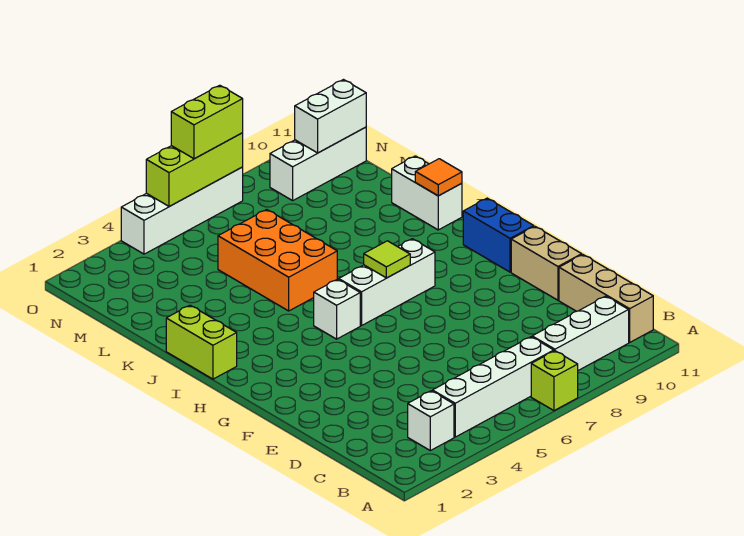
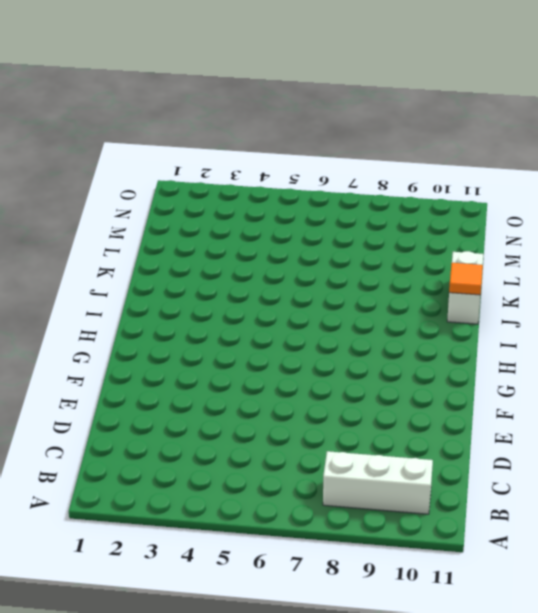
none -> lime brick A7 level 1
none -> white brick B3 level 1
none -> white brick B4:B7 level 1

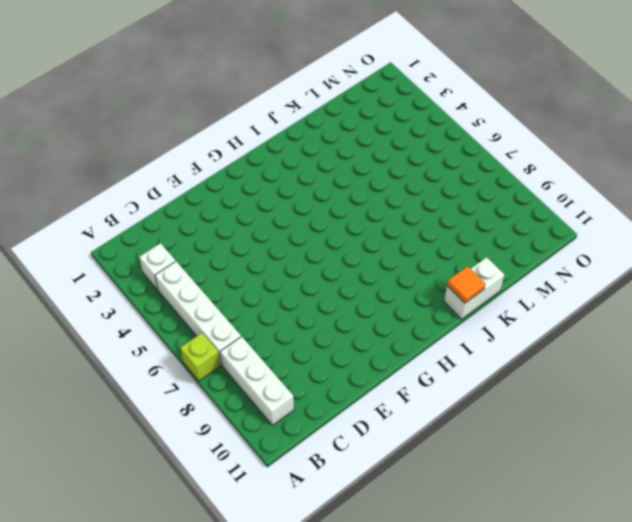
none -> tan brick B11:D11 level 1
none -> tan brick E11:F11 level 1
none -> blue brick G11:H11 level 1

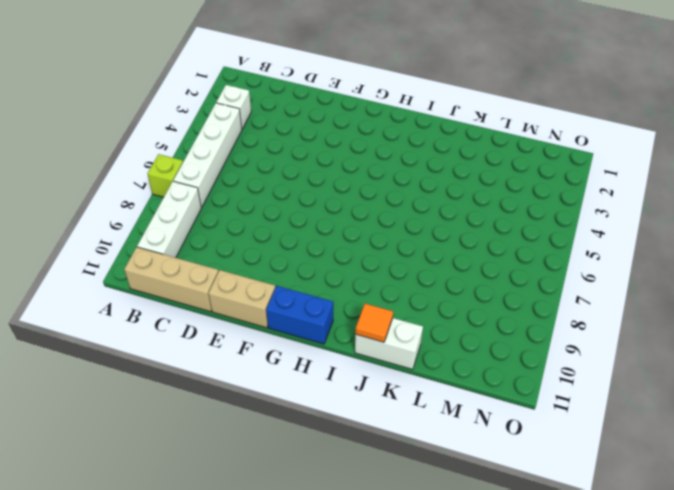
none -> white brick H5 level 1
none -> white brick H6:H8 level 1
none -> lime brick I1:J1 level 1

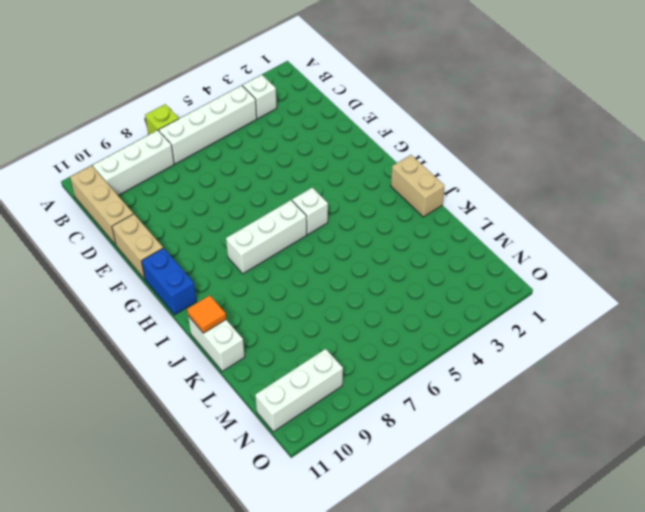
tan brick I1:J1 level 1 -> lime brick I1:J1 level 1
none -> orange brick J5:L6 level 1
none -> white brick O4:O7 level 1
none -> lime tile H7 level 2

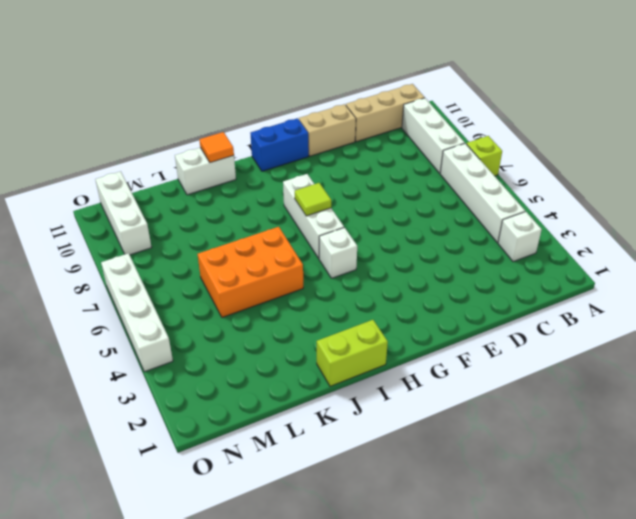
none -> white brick N10:N11 level 2
none -> lime brick O5:O7 level 2
none -> lime brick O6:O7 level 3

